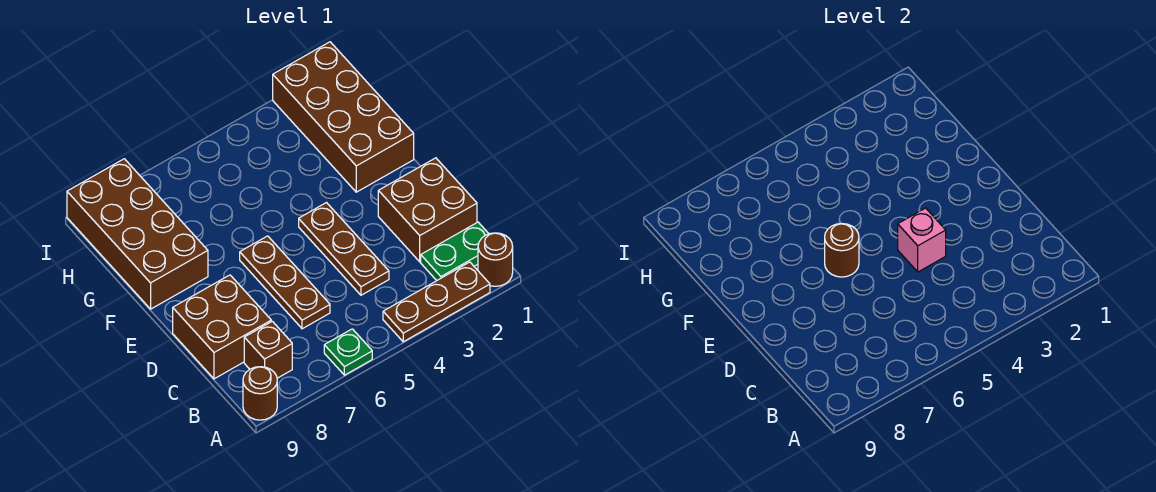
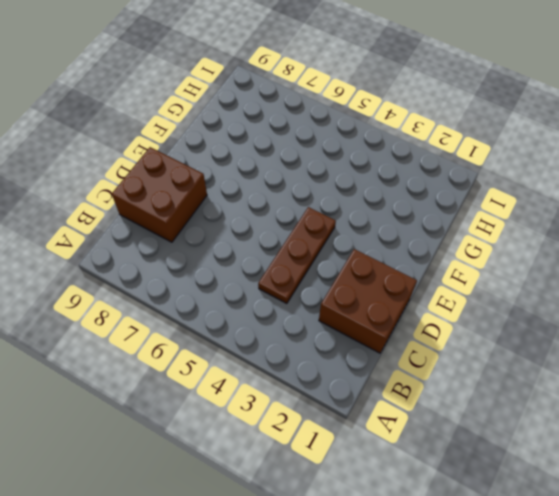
none -> brown round brick A1 level 1
none -> brown plate A2:A4 level 1
none -> green plate A6 level 1

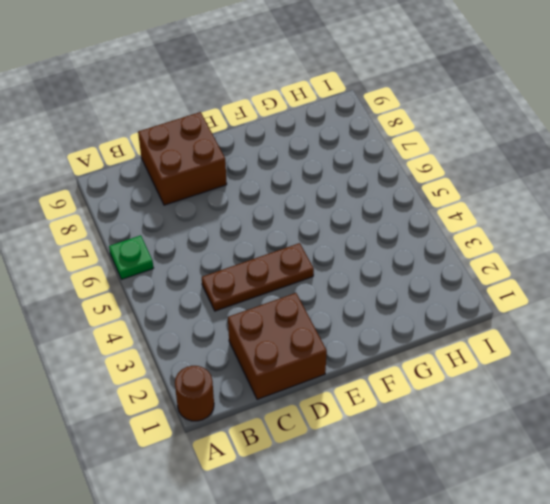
none -> brown plate A2:A4 level 1
none -> brown round brick A9 level 1
none -> green plate B1:B2 level 1

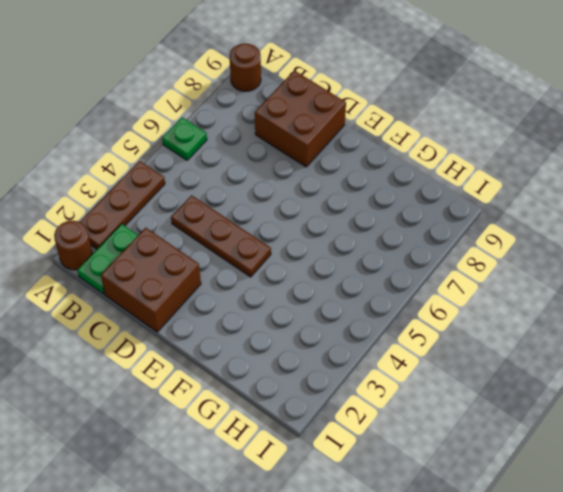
none -> brown brick B8 level 1
none -> brown plate C6:E6 level 1
none -> brown brick F1:I2 level 1

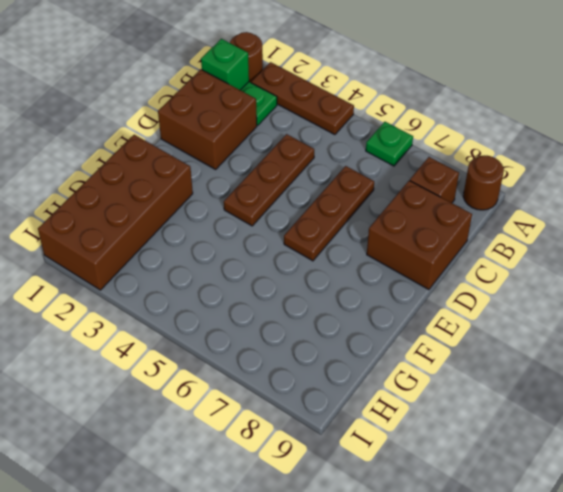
green brick B1 level 2 -> none
none -> brown brick F8:I9 level 1
none -> pink brick D4 level 2
none -> brown round brick E6 level 2

